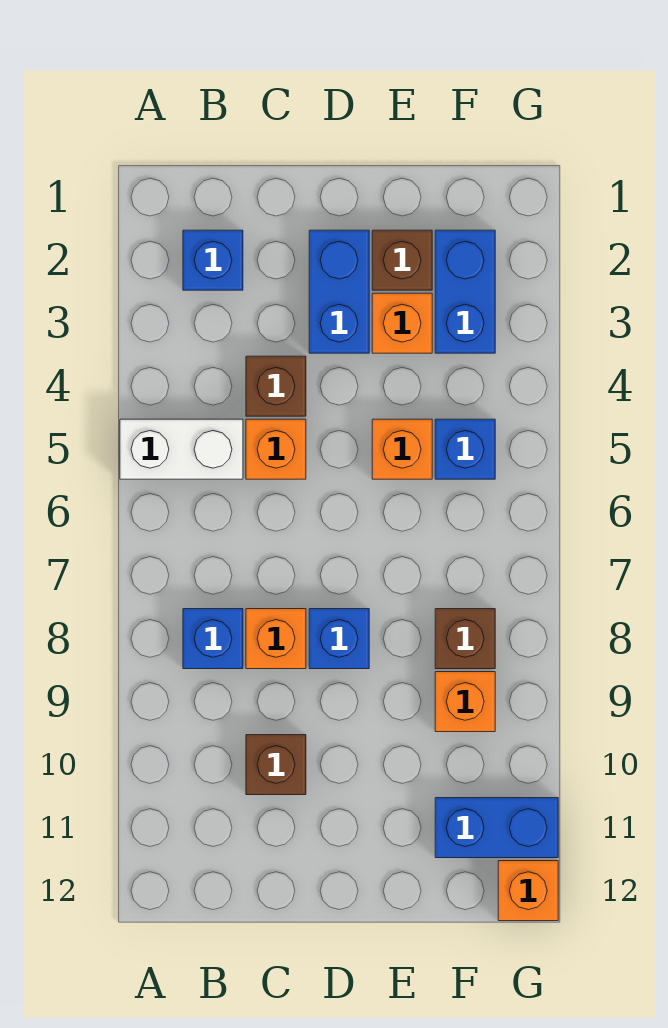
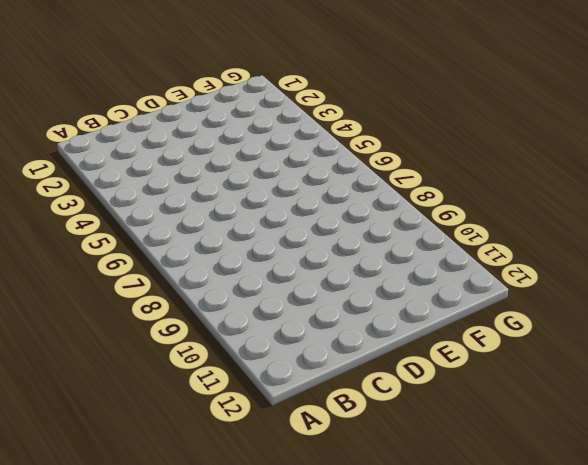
none -> white brick A5:B5 level 1
none -> blue brick B2 level 1
none -> blue brick B8 level 1

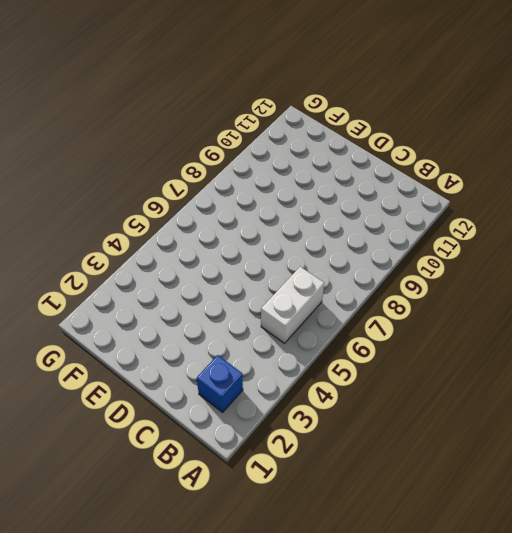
white brick B5:B6 level 1 -> white brick A5:B5 level 1
none -> blue brick B8 level 1
none -> brown brick C4 level 1
none -> orange brick C5 level 1

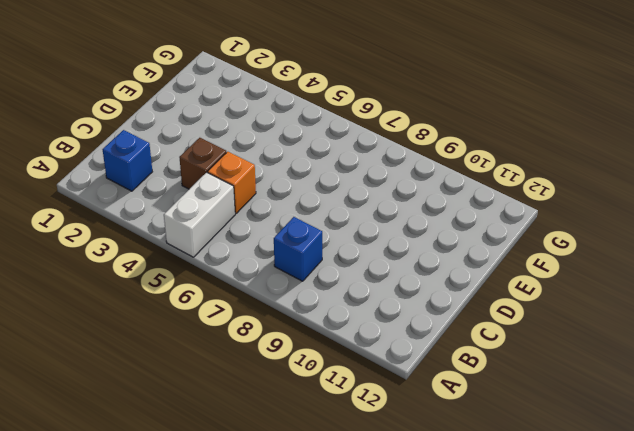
none -> orange brick C8 level 1
none -> brown brick C10 level 1
none -> blue brick D2:D3 level 1

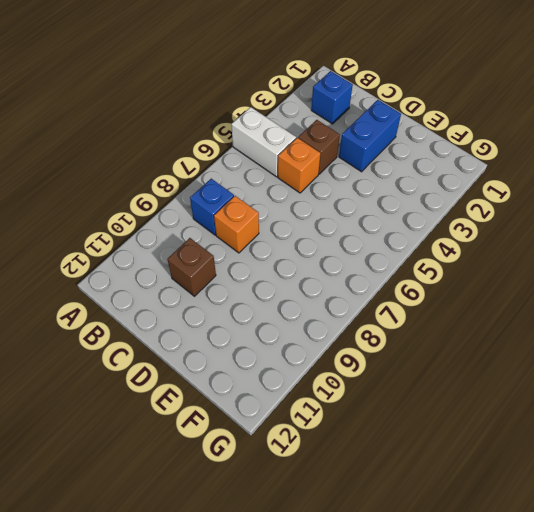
none -> blue brick D8 level 1
none -> brown brick E2 level 1
none -> orange brick E3 level 1

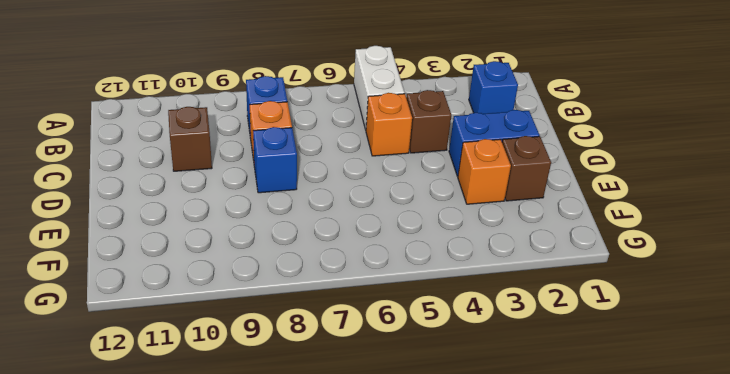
none -> orange brick E5 level 1
none -> blue brick F2:F3 level 1
none -> blue brick F5 level 1

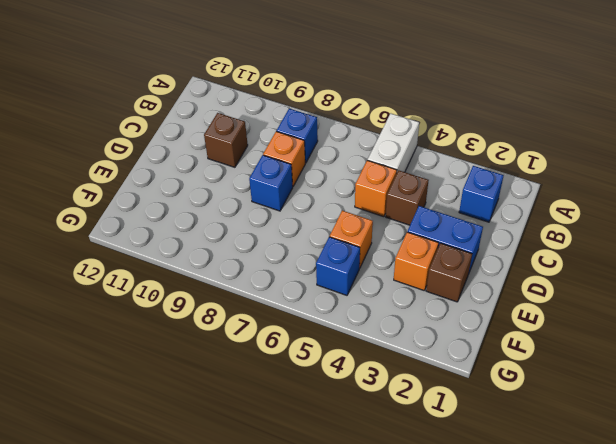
none -> blue brick F2:F3 level 1
none -> brown brick F8 level 1
none -> orange brick F9 level 1

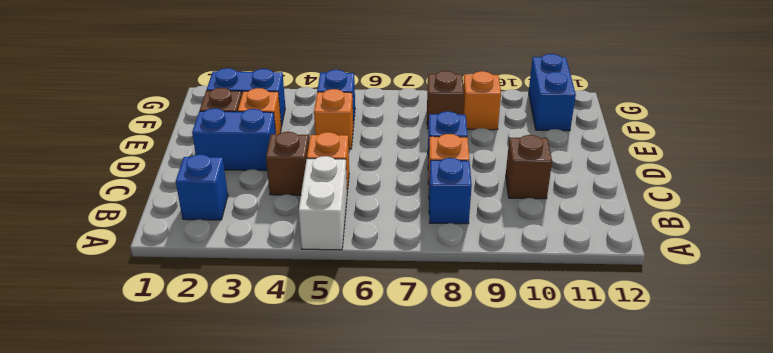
none -> orange brick G12 level 1

